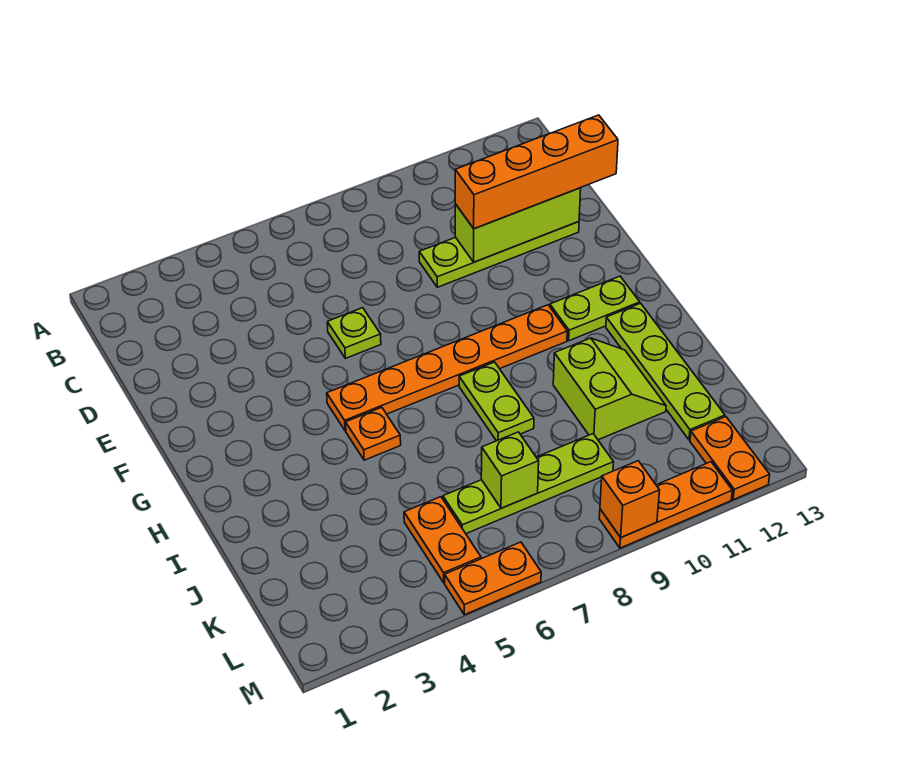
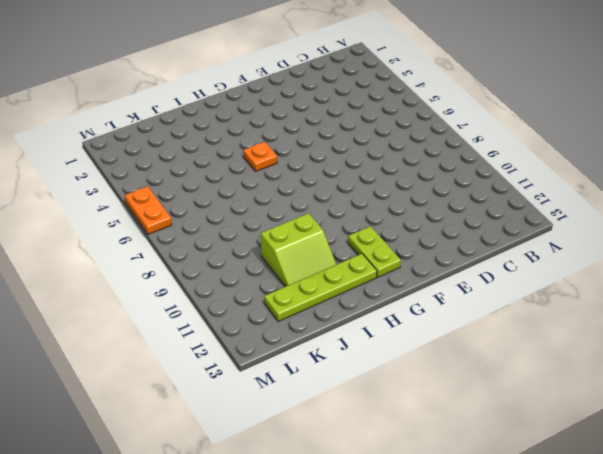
none -> lime plate D9:D12 level 1
none -> lime plate E6 level 1
none -> orange plate G5:G10 level 1

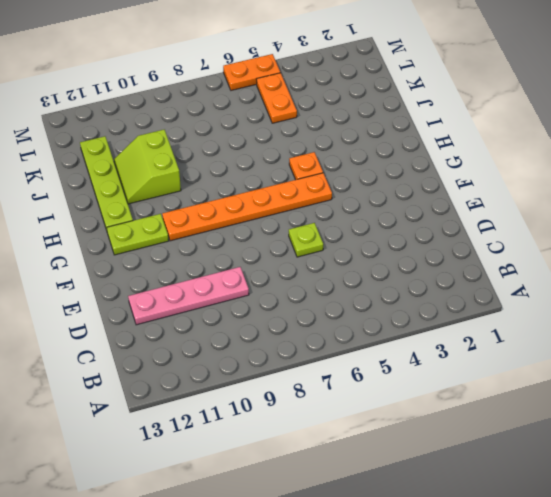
pink plate D9:D12 level 1 -> lime plate D9:D12 level 1
none -> lime plate H8:I8 level 1
none -> lime plate K6:K9 level 1
none -> orange plate L12:M12 level 1

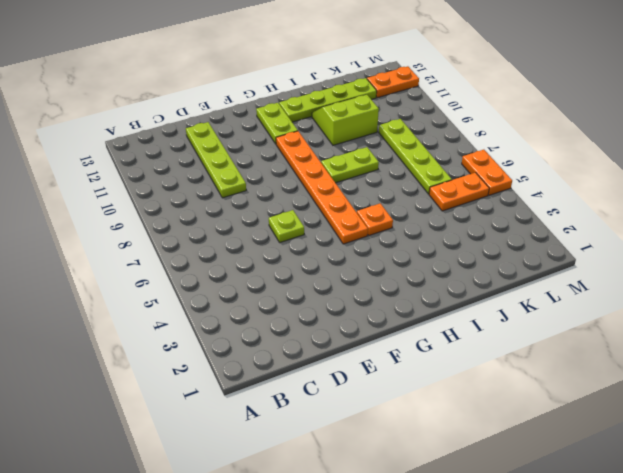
none -> orange plate M9:M11 level 1
none -> lime brick D10:D12 level 2
none -> lime brick K7 level 2

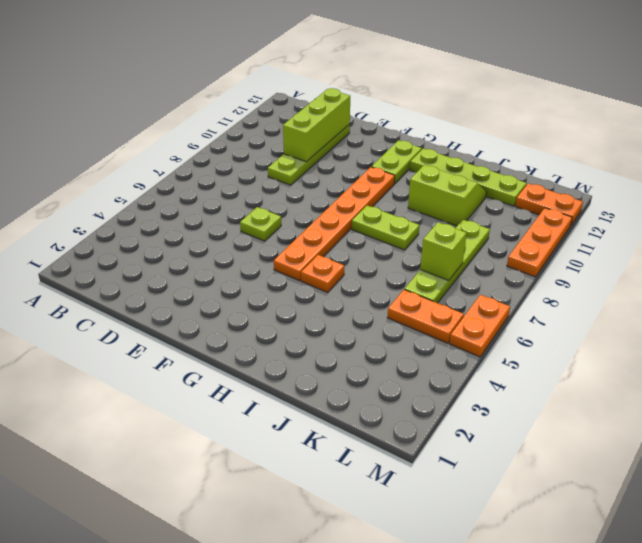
none -> orange brick M9 level 2
none -> orange brick D10:D13 level 3

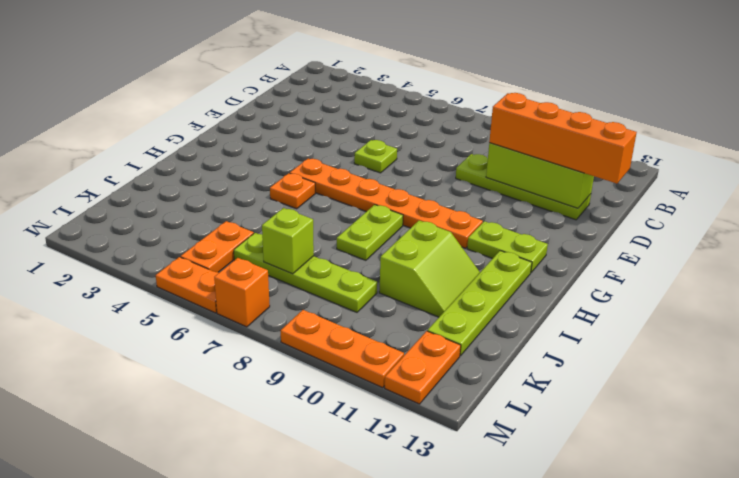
orange brick M7 level 1 -> orange brick M9 level 2

